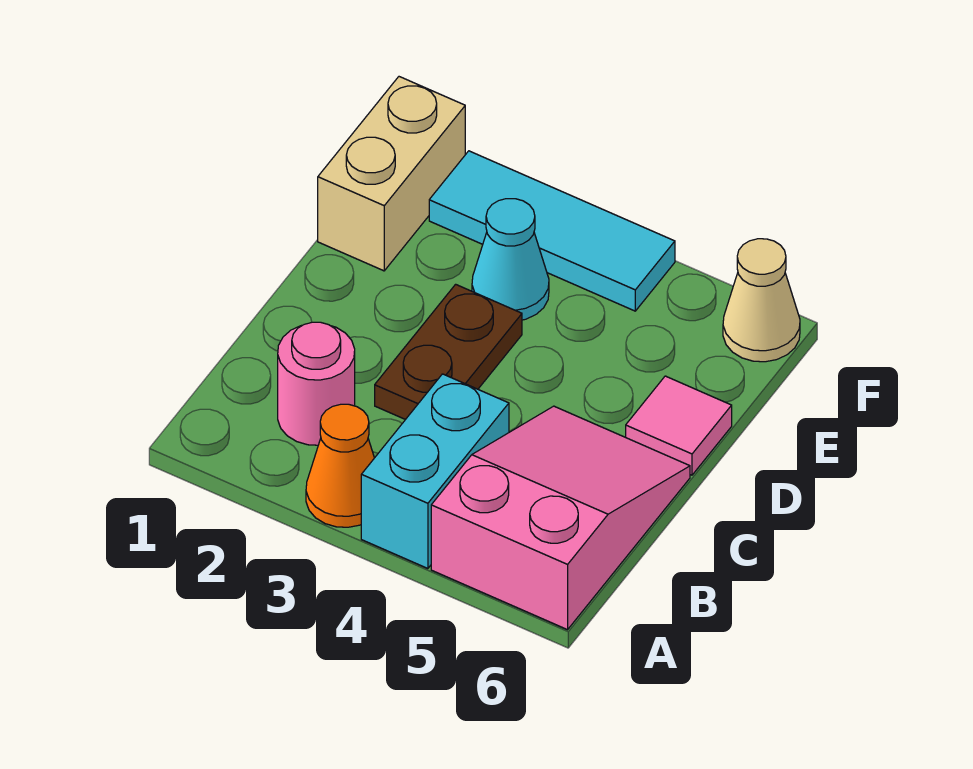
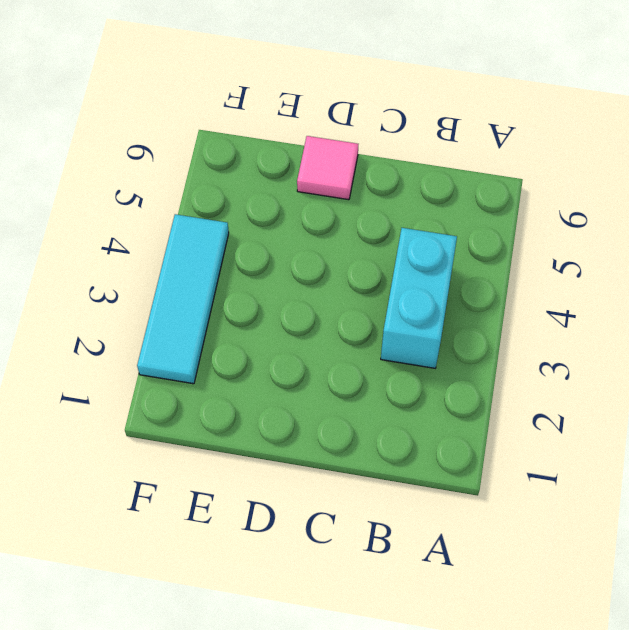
cyan brick B3:B4 level 1 -> cyan brick A4:B4 level 1
none -> orange cone A3 level 1
none -> pink slope A5:C6 level 1 top A

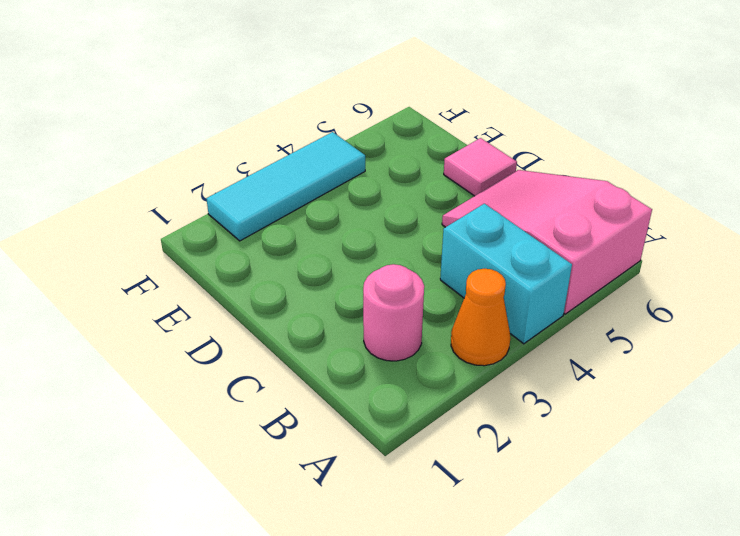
none -> brown plate C3:D3 level 1
none -> tan brick E1:F1 level 1

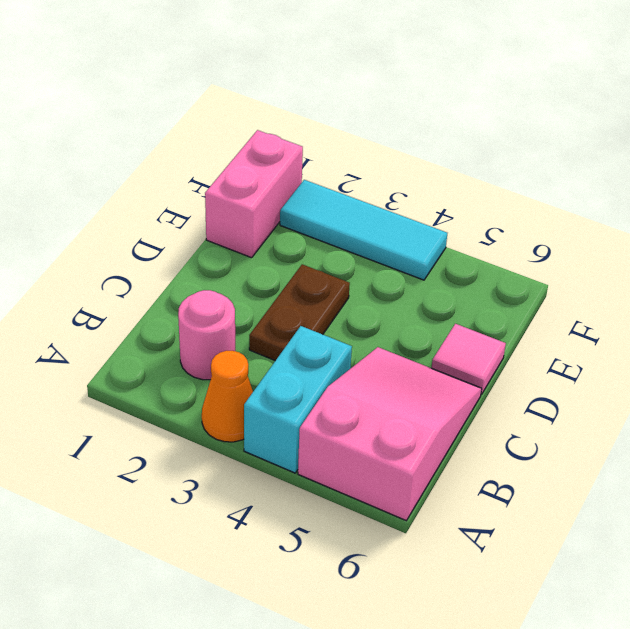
pink brick E1:F1 level 1 -> tan brick E1:F1 level 1
none -> cyan cone E3 level 1
none -> tan cone F6 level 1

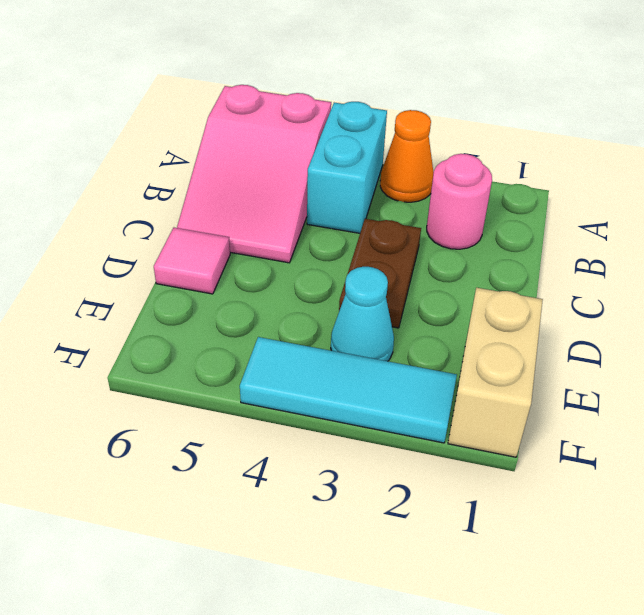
none -> tan cone F6 level 1

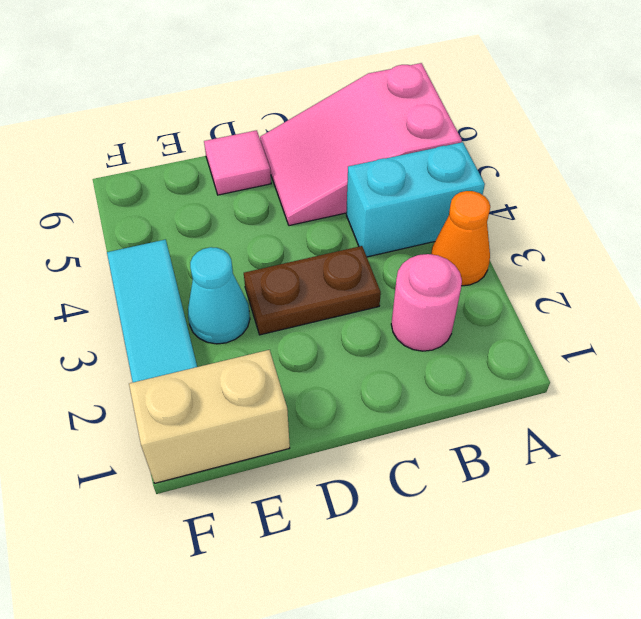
none -> tan cone F6 level 1

